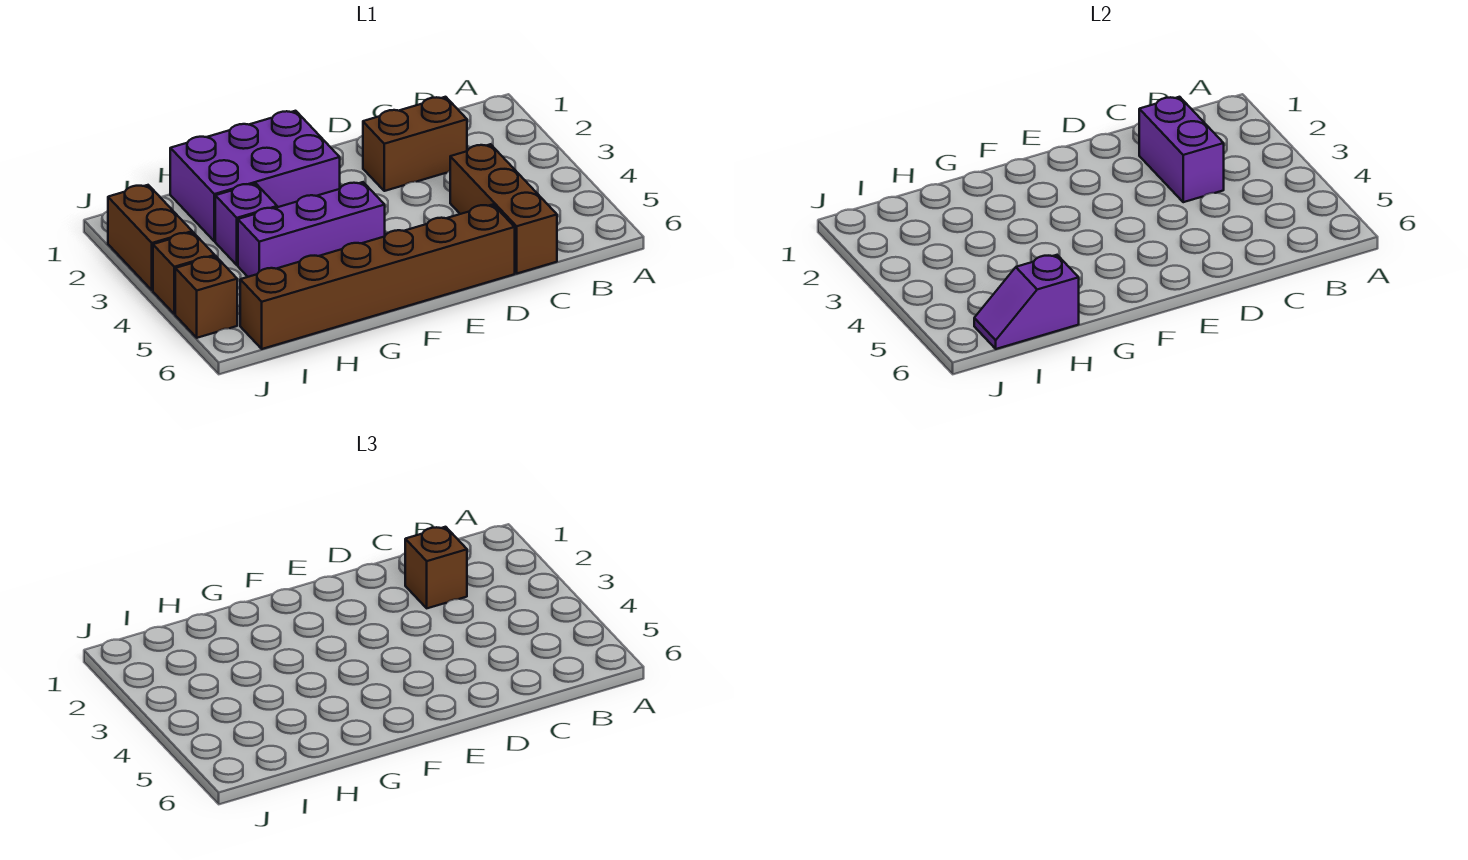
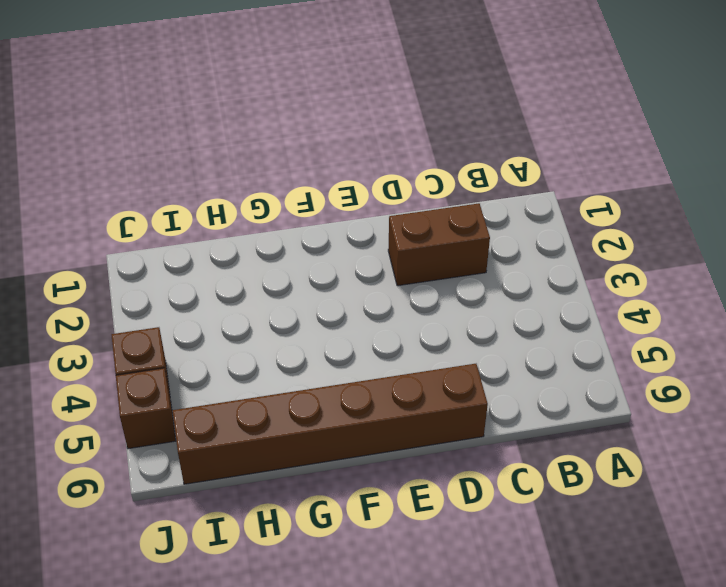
none -> brown brick C4:C6 level 1
none -> purple brick F1:H2 level 1
none -> purple brick F4:H4 level 1

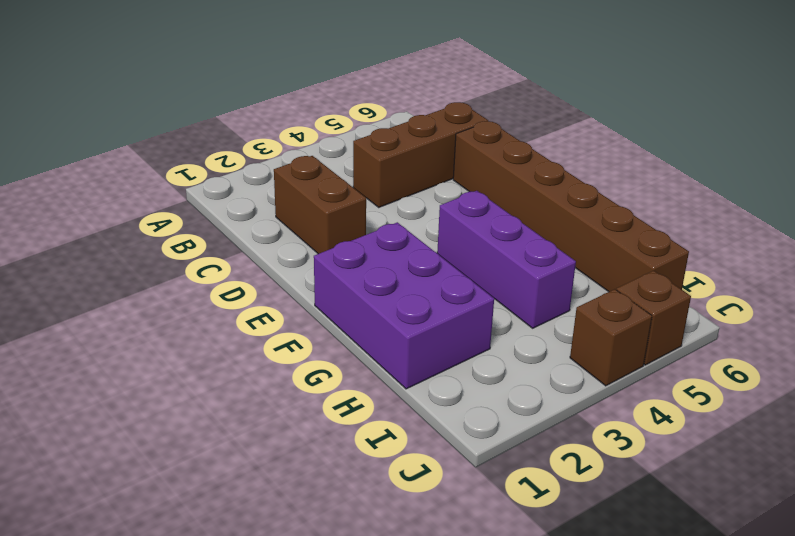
none -> purple brick H3 level 1
none -> brown brick J2:J3 level 1
none -> purple brick C2:C3 level 2

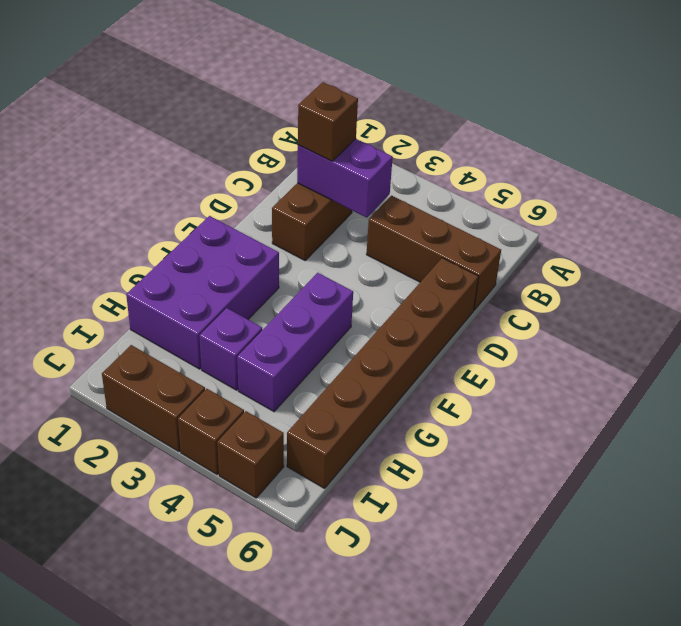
none -> purple slope H6:I6 level 2 top H

